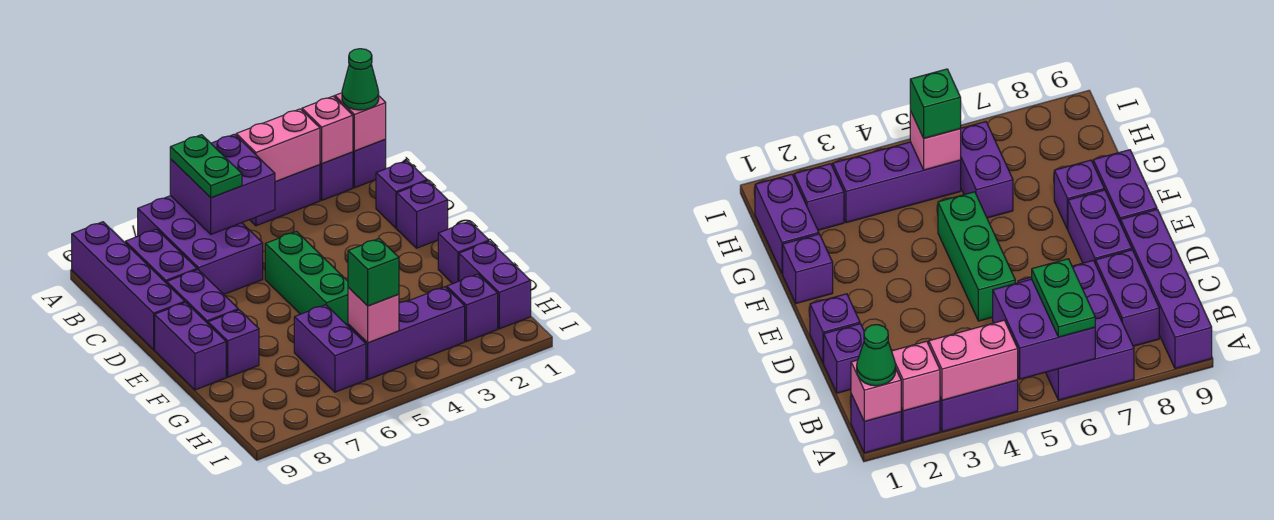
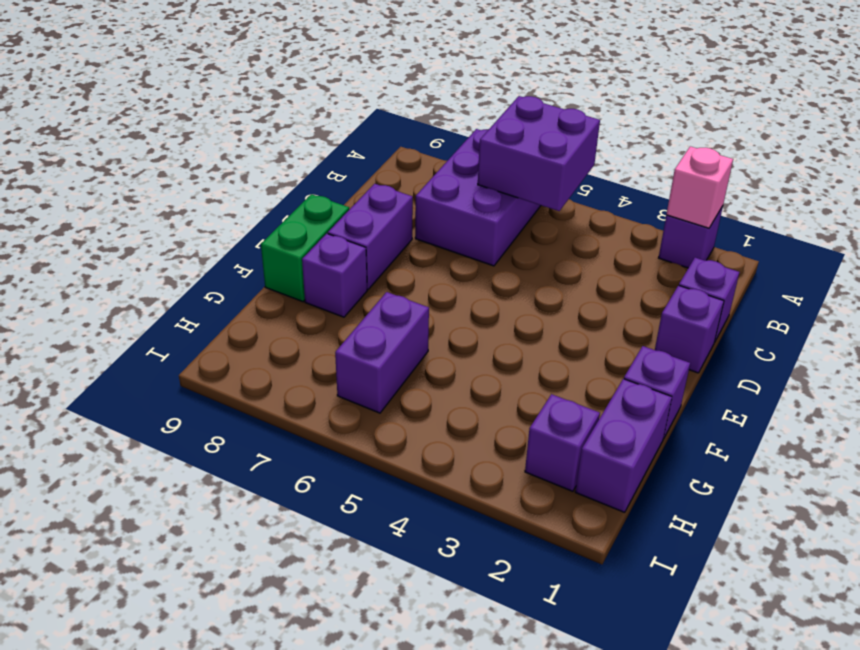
green brick E9:F9 level 1 -> purple brick E9:F9 level 1
none -> purple brick A1 level 1
none -> purple brick A3:A4 level 1
none -> purple brick A9:D9 level 1

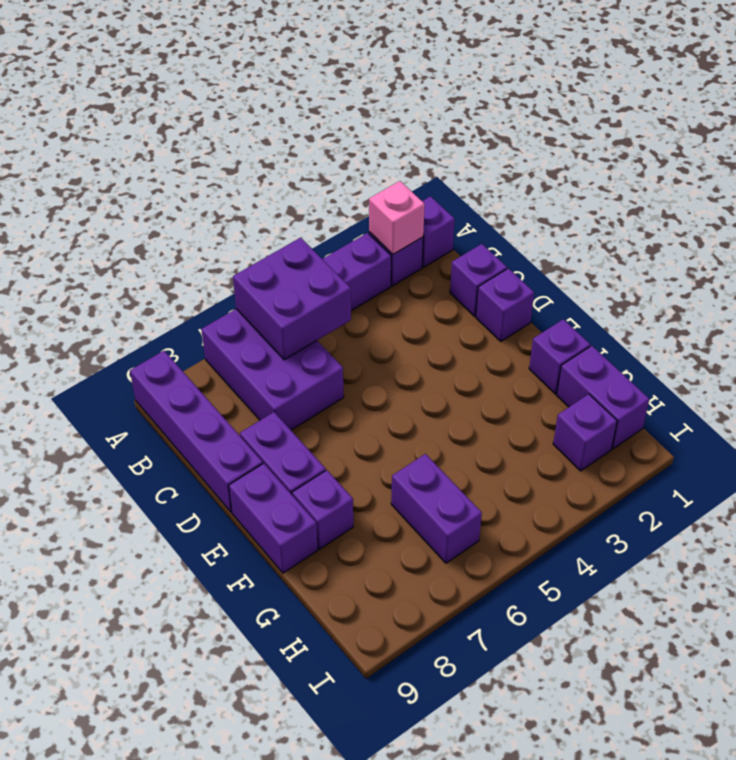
none -> purple brick B8:C8 level 1
none -> green brick D5:F5 level 1
none -> purple brick H3:H5 level 1

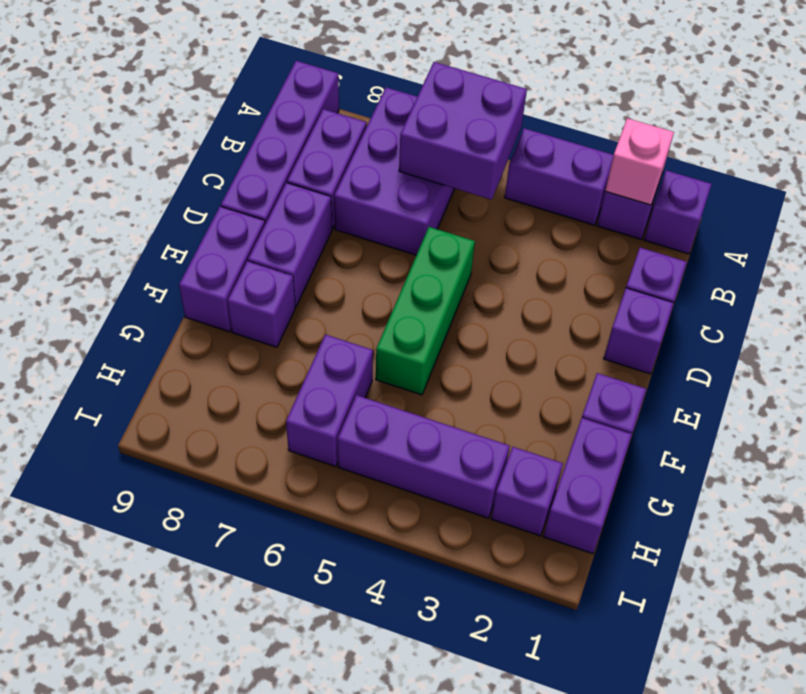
none -> pink brick A1 level 2
none -> pink brick A3:A4 level 2
none -> pink brick H5 level 2

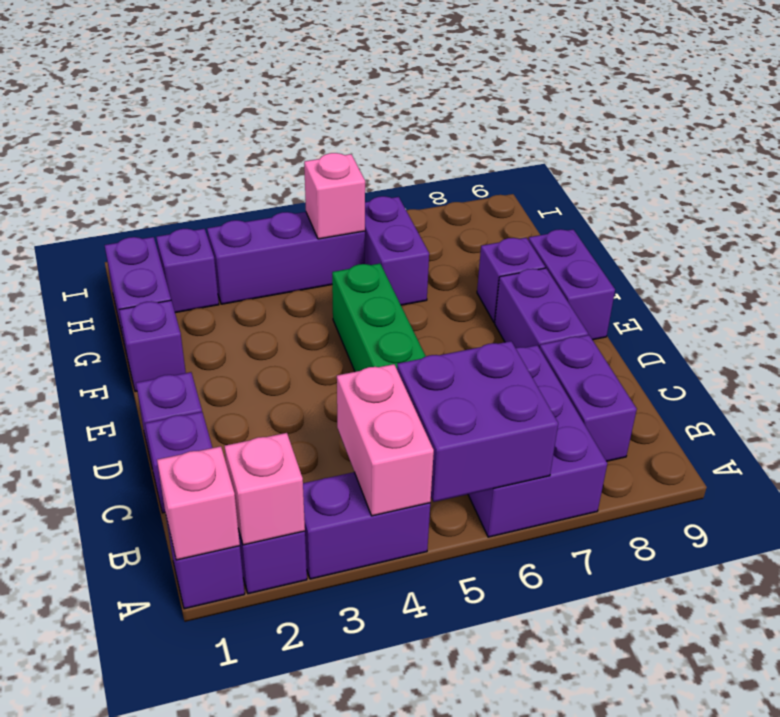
pink brick A4:B4 level 2 -> pink brick A3:A4 level 2
none -> purple brick A9:D9 level 1
none -> green cone A1 level 3
none -> green plate A6:B6 level 3

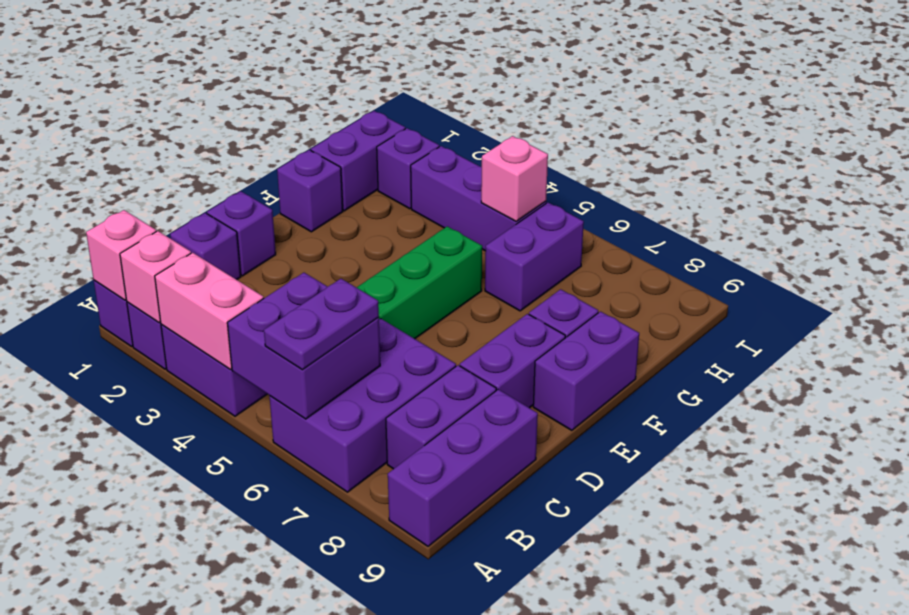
purple plate A6:B6 level 3 -> green plate A6:B6 level 3
purple brick A9:C9 level 1 -> purple brick A9:D9 level 1
none -> green cone A1 level 3
none -> green brick H5 level 3

